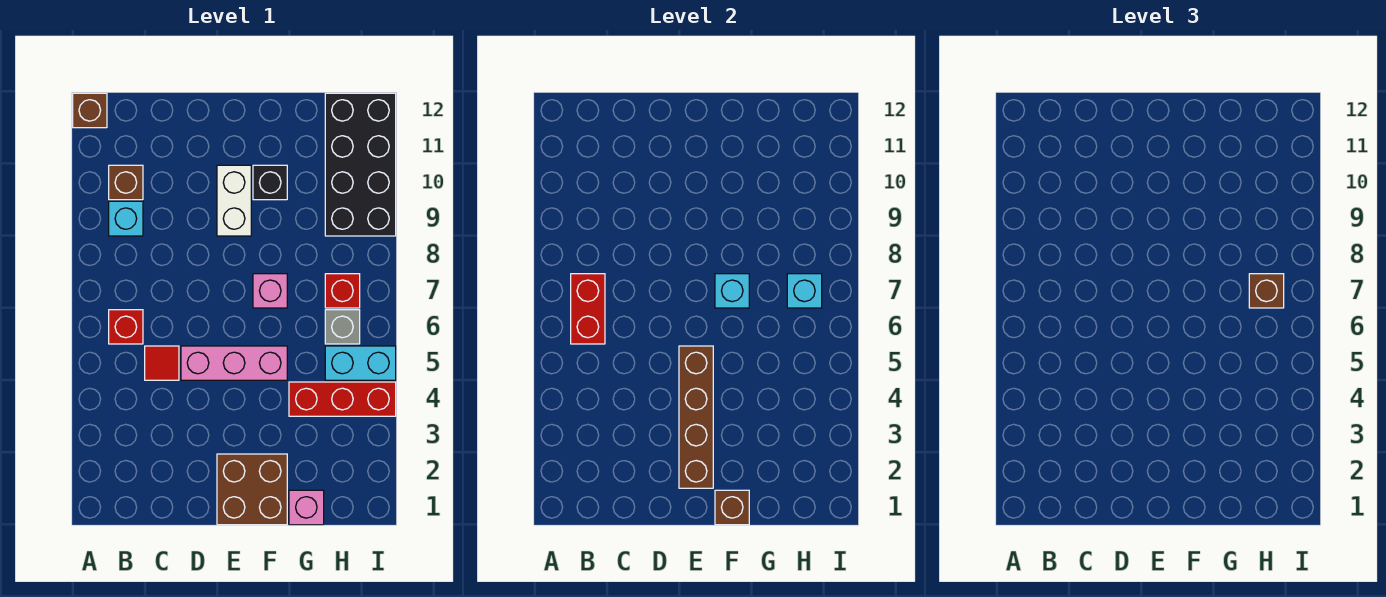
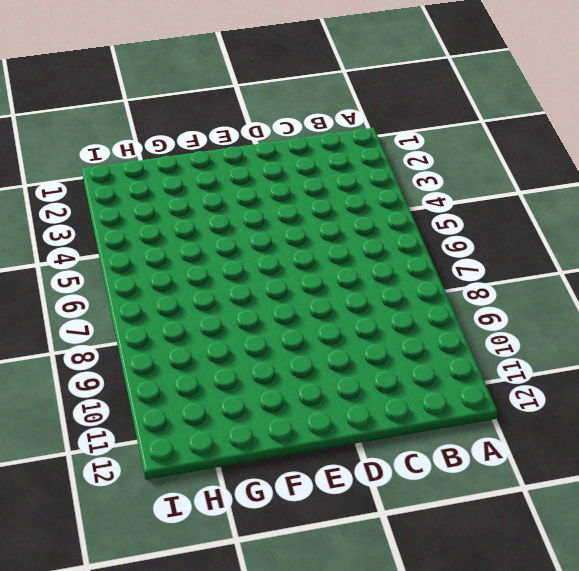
none -> brown brick A12 level 1
none -> red brick B6 level 1
none -> cyan brick B9 level 1

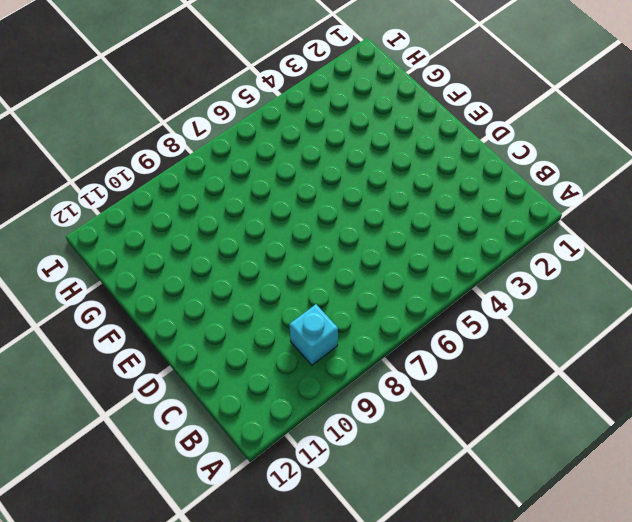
none -> brown brick A12 level 1
none -> red brick B6 level 1
none -> brown brick B10 level 1

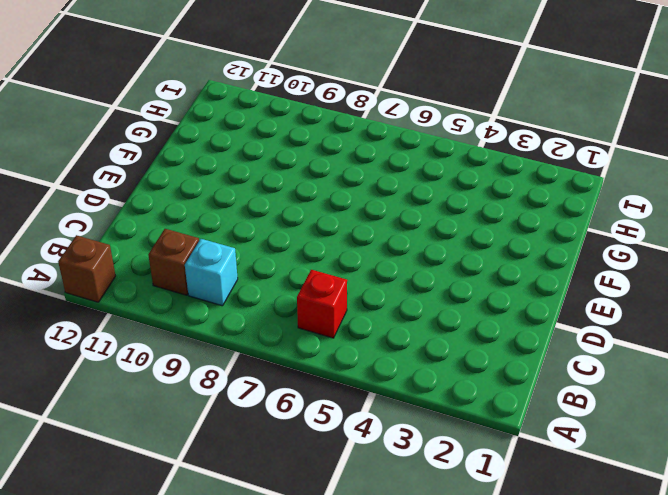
none -> red tile C5 level 1
none -> pink brick D5:F5 level 1
none -> brown brick E1:F2 level 1

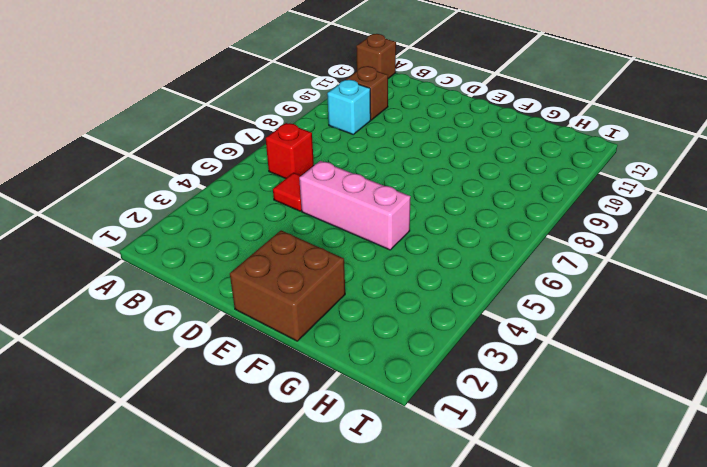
none -> white brick E9:E10 level 1
none -> pink brick F7 level 1
none -> black brick F10 level 1

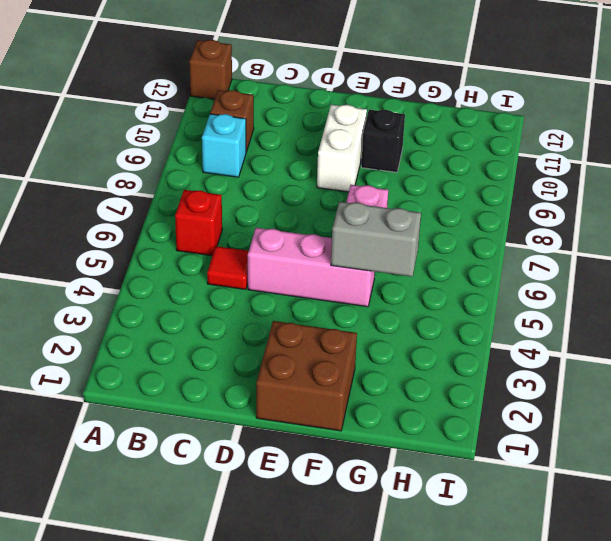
grey brick F5:G5 level 2 -> none
none -> pink brick G1 level 1
none -> red brick G4:I4 level 1
none -> cyan brick H5:I5 level 1

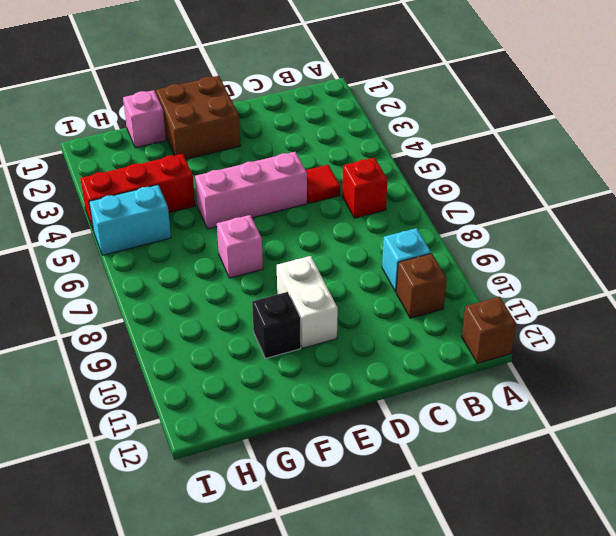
none -> grey brick H6 level 1
none -> red brick H7 level 1
none -> black brick H9:I12 level 1

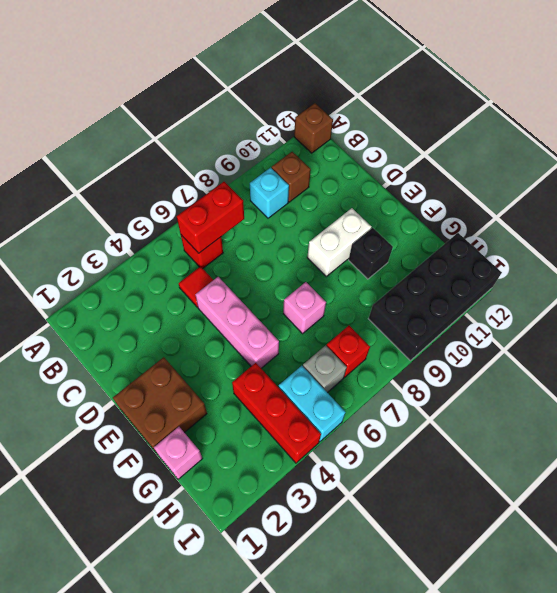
none -> brown brick E2:E5 level 2
none -> brown brick F1 level 2
none -> cyan brick F7 level 2

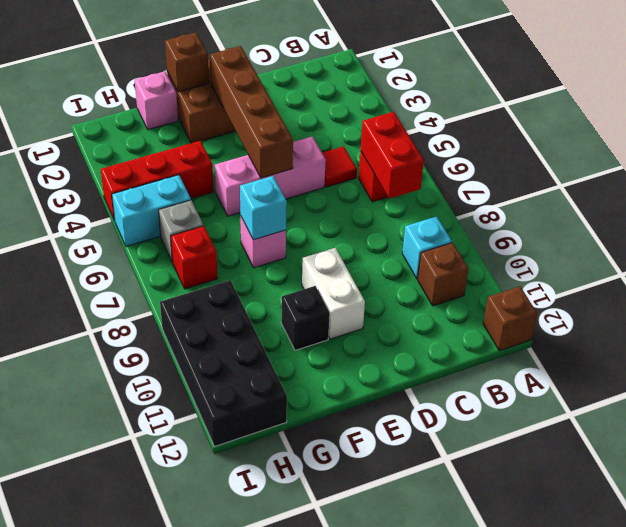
none -> cyan brick H7 level 2
none -> brown brick H7 level 3

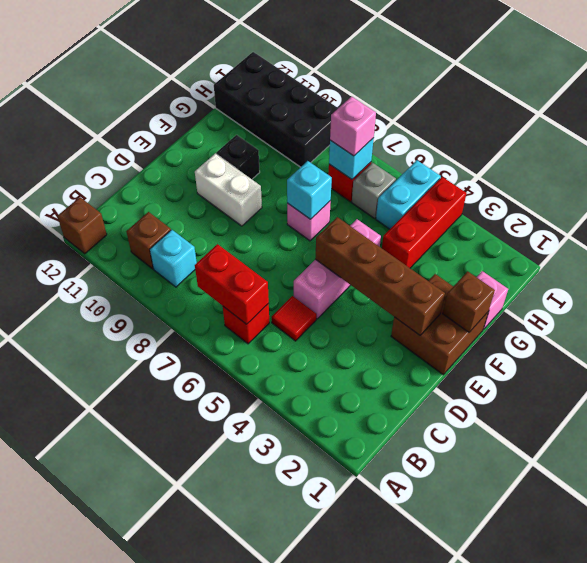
pink brick H7 level 3 -> brown brick H7 level 3

